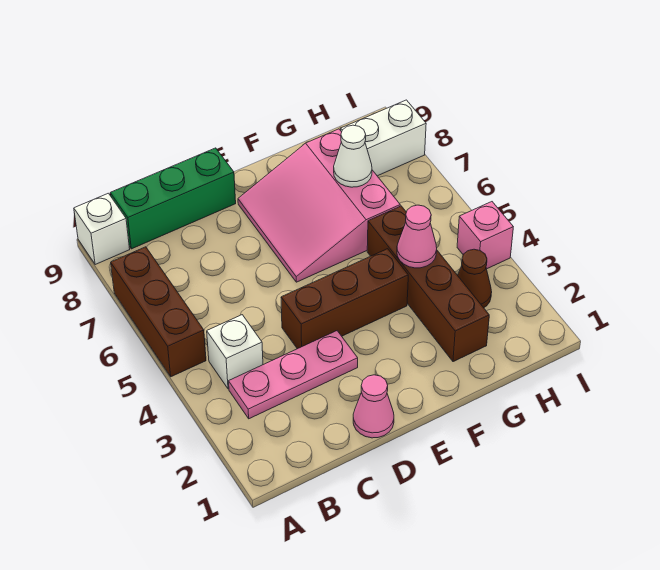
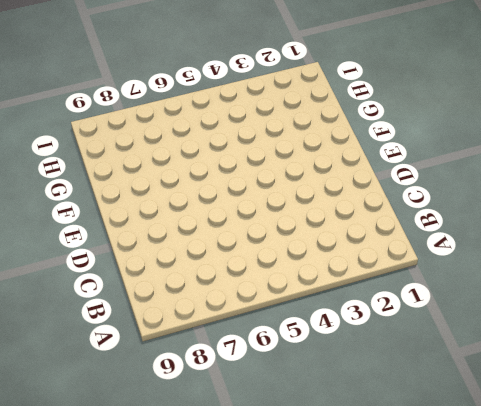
none -> brown brick A5:A7 level 1
none -> white brick A9 level 1
none -> pink plate B3:D3 level 1

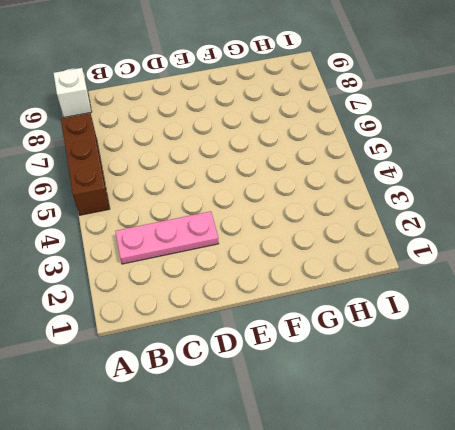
none -> white brick B4 level 1
none -> green brick B9:D9 level 1
none -> pink cone D1 level 1

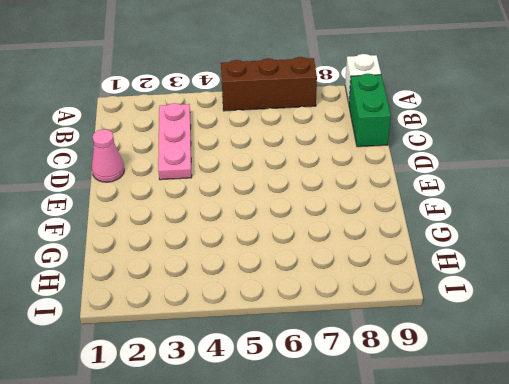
green brick B9:C9 level 1 -> green brick B9:D9 level 1
none -> white brick B4 level 1
none -> brown brick D4:F4 level 1
none -> pink slope E6:G8 level 1 top G

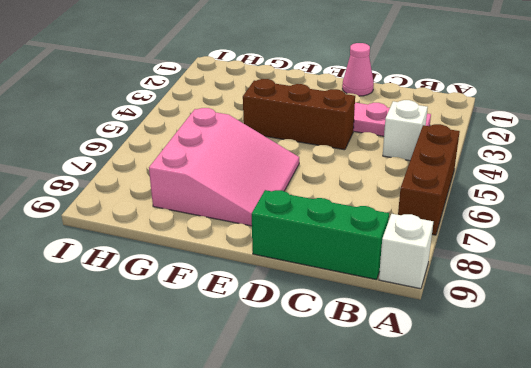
none -> brown brick G2:G5 level 1
none -> brown cone H3 level 1
none -> white brick H8:I8 level 1

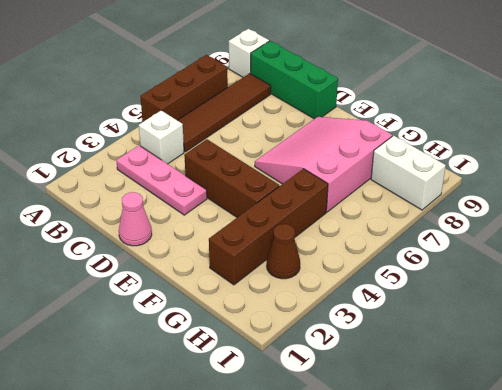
brown tile B5:B8 level 1 -> none
none -> pink brick I4 level 1
none -> pink cone G4 level 2
none -> white cone G7 level 2

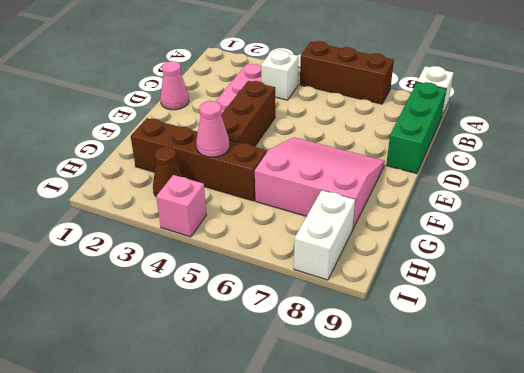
none -> white cone G7 level 2

